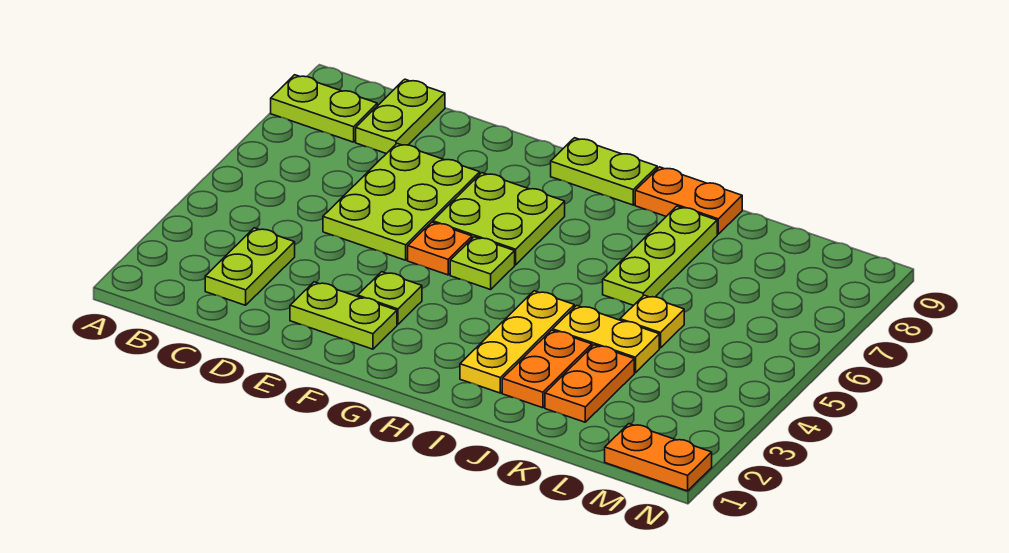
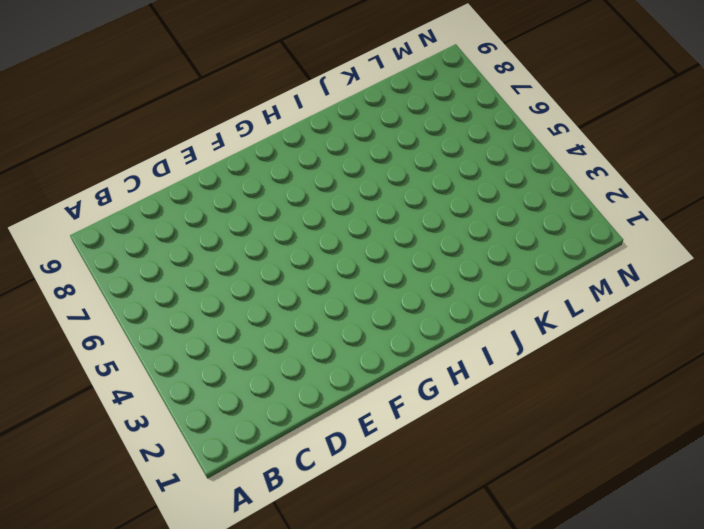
none -> lime plate A8:B8 level 1
none -> lime plate C2:C3 level 1
none -> lime plate C8:C9 level 1

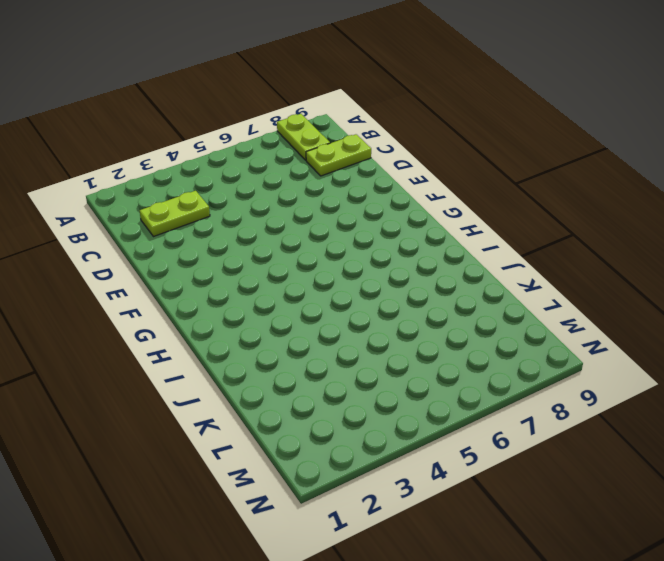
none -> lime plate D5:E7 level 1
none -> lime plate E2:F2 level 1
none -> lime plate F3 level 1

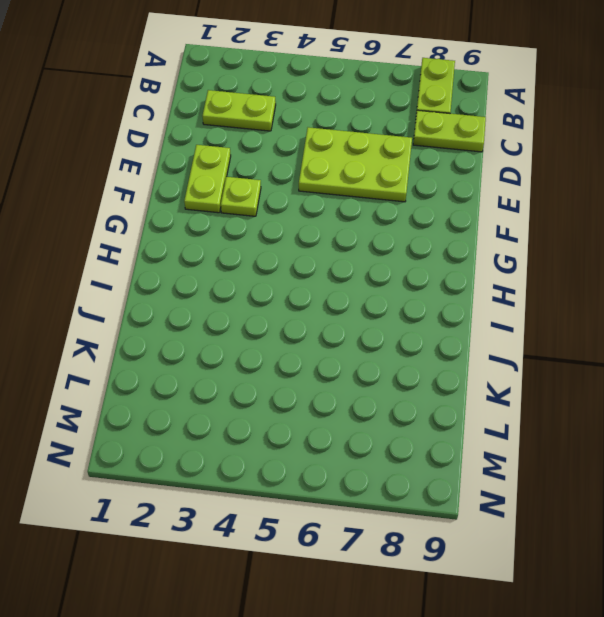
none -> orange plate F5 level 1
none -> lime plate F6:G7 level 1
none -> lime plate G5 level 1

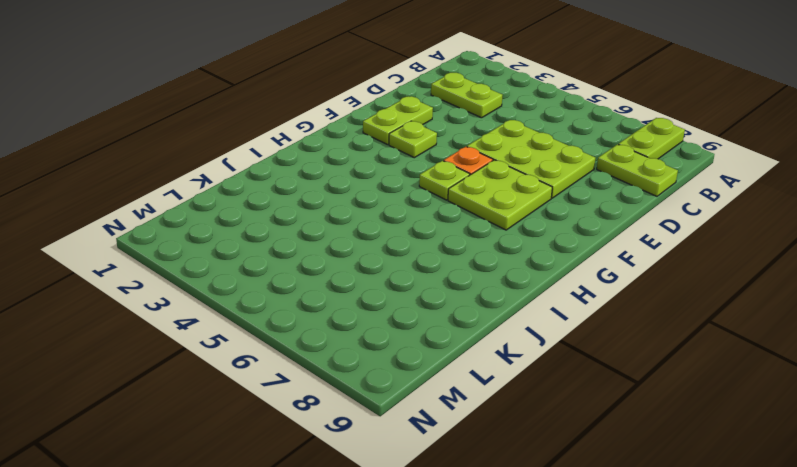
none -> lime plate G9:H9 level 1
none -> yellow plate I2:I4 level 1
none -> orange plate I9:J9 level 1

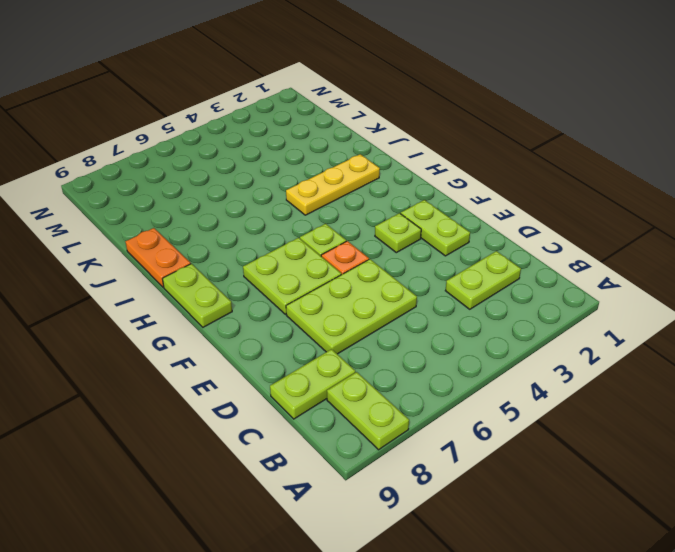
none -> orange plate J2:J3 level 1
none -> yellow plate J4:K4 level 1
none -> lime plate J6:J8 level 1

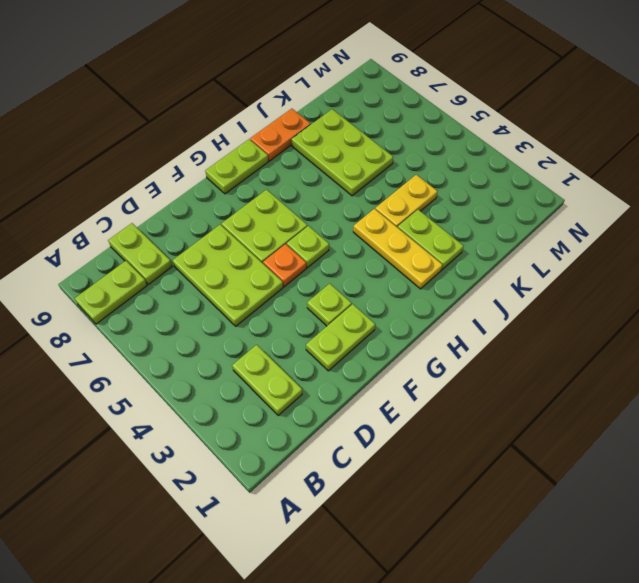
lime plate J2:J3 level 1 -> orange plate J2:J3 level 1
lime plate J6:K8 level 1 -> lime plate J6:J8 level 1
none -> orange plate K2:K3 level 1
none -> yellow plate K5 level 1
none -> orange plate M1:N1 level 1

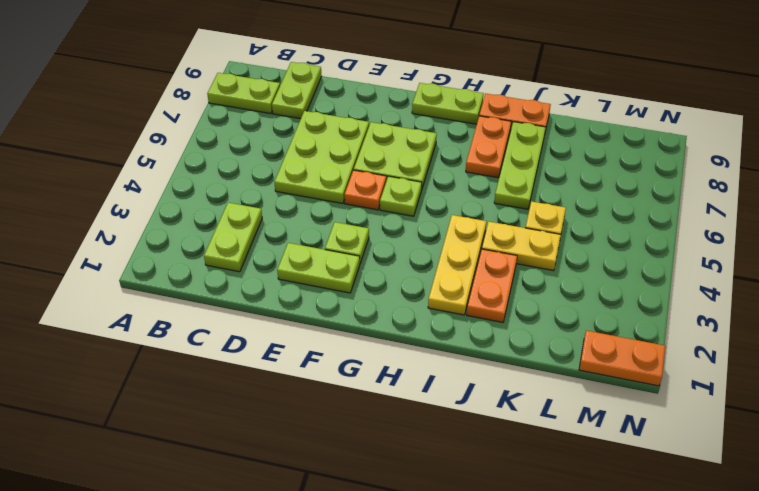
orange plate I7:I8 level 1 -> orange plate K2:K3 level 1

